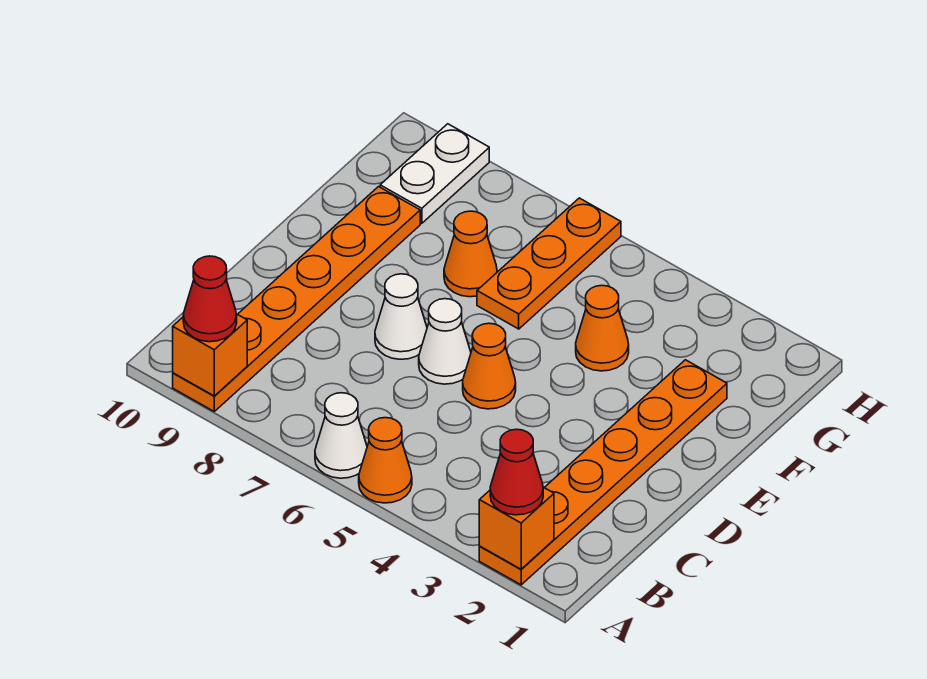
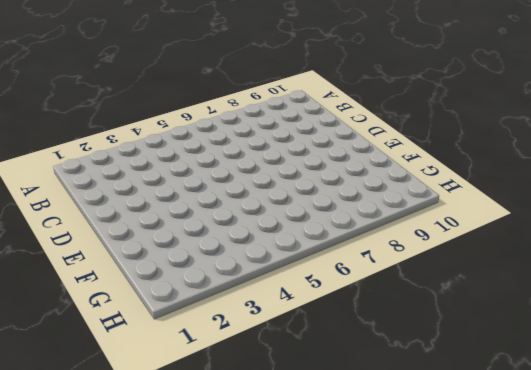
none -> orange plate A2:F2 level 1
none -> orange cone A5 level 1
none -> white cone A6 level 1

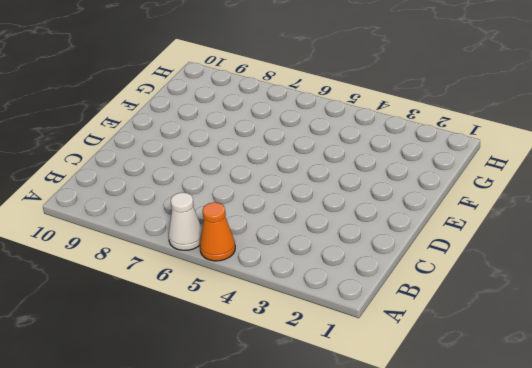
none -> orange plate A2:F2 level 1
none -> orange plate A9:F9 level 1
none -> orange cone D5 level 1

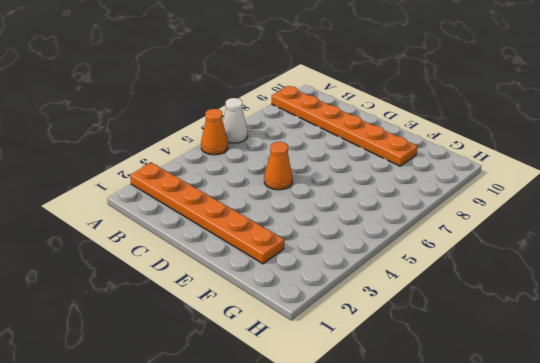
none -> white cone D6 level 1
none -> white cone D7 level 1
none -> orange cone F4 level 1

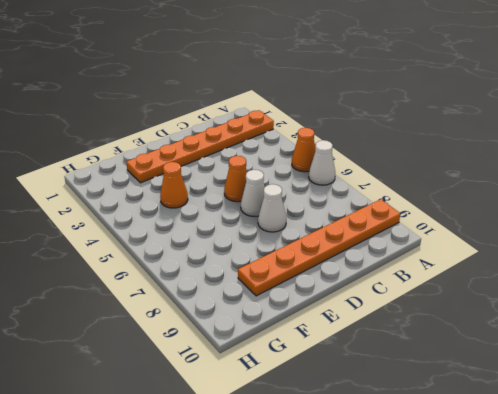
none -> orange plate F6:H6 level 1
none -> orange cone F7 level 1
none -> white plate G9:H9 level 1

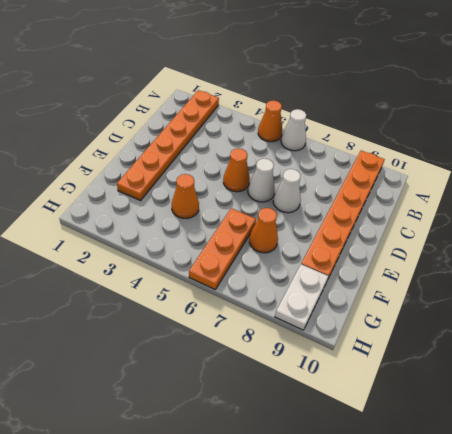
none -> orange brick A2 level 2
none -> orange brick A9 level 2
none -> red cone A2 level 3

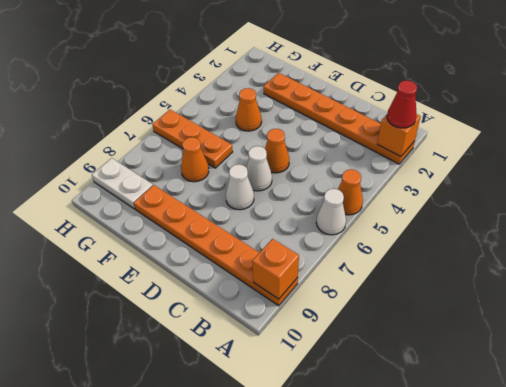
none -> red cone A9 level 3

